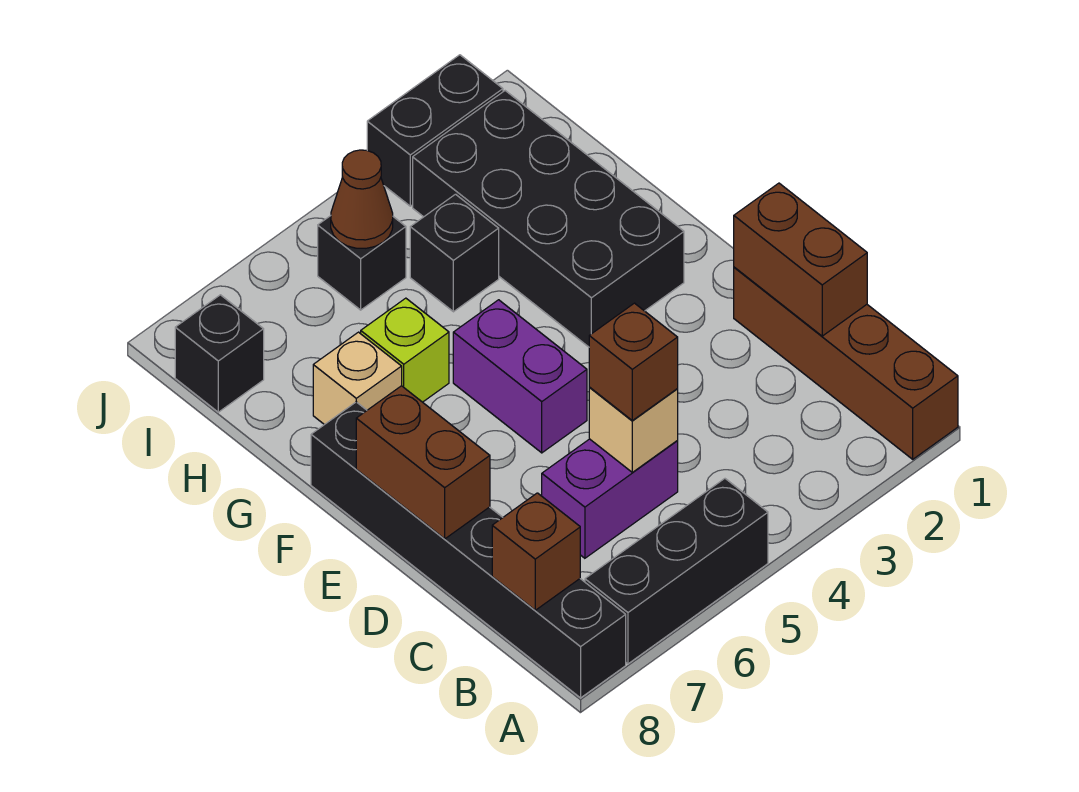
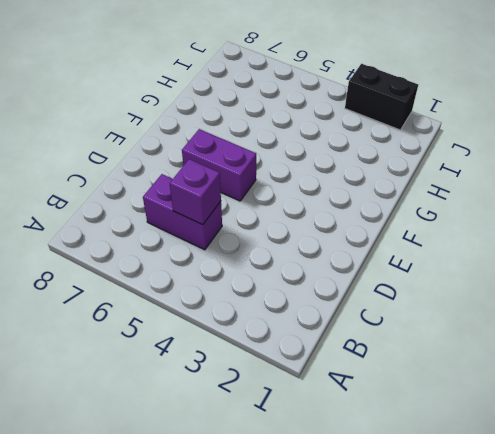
purple brick C5 level 2 -> tan brick C5 level 2
purple brick E5:E6 level 1 -> purple brick E5:F5 level 1
none -> brown brick A1:D1 level 1
none -> black brick A5:A7 level 1
none -> black brick A8:F8 level 1

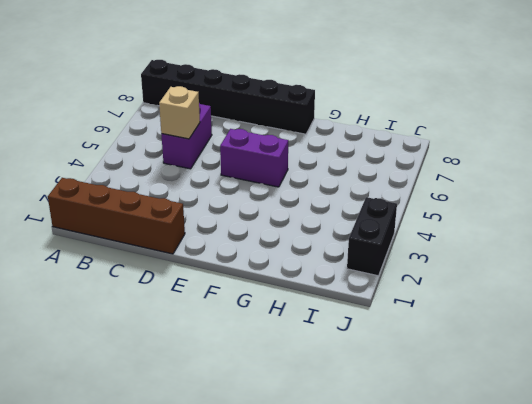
none -> black brick A5:A7 level 1
none -> black brick F2:I3 level 1
none -> lime brick G6 level 1

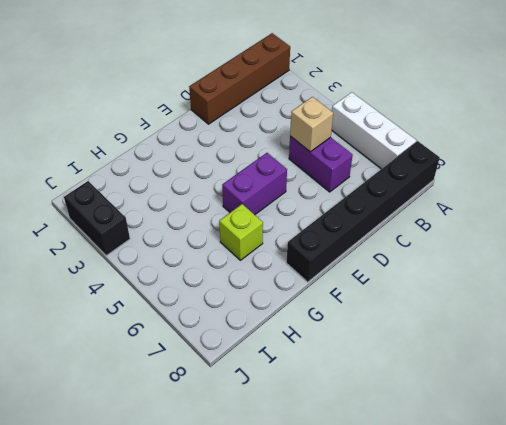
white brick A5:A7 level 1 -> black brick A5:A7 level 1
none -> black brick F2:I3 level 1
none -> tan brick G7 level 1
none -> black brick H4 level 1

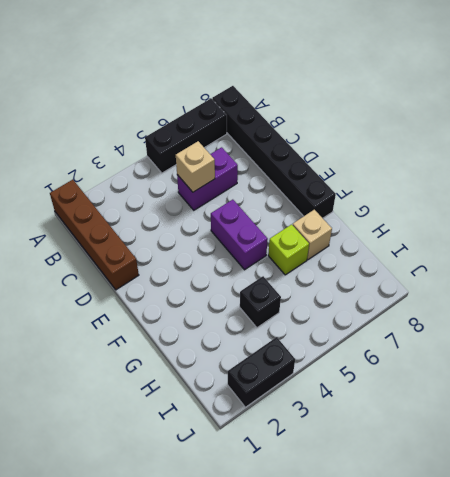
none -> black brick F2:I3 level 1
none -> black brick I5 level 1
none -> black brick I8 level 1

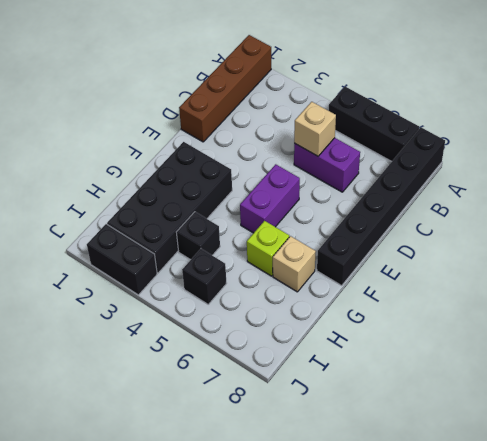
none -> black brick I8 level 1
none -> brown brick B8 level 2
none -> brown brick C1:D1 level 2

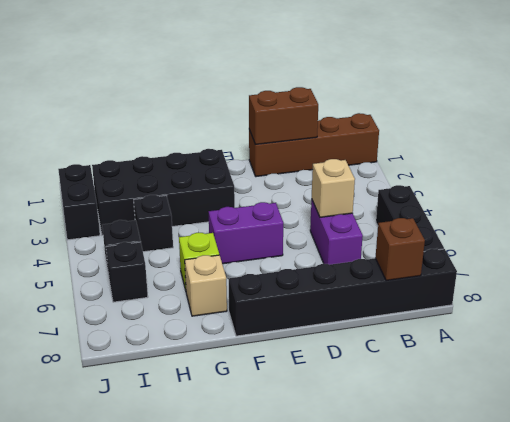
black brick I6 level 1 -> black brick I8 level 1
none -> brown brick D8:E8 level 2
none -> brown cone I5 level 2
none -> brown brick C5 level 3

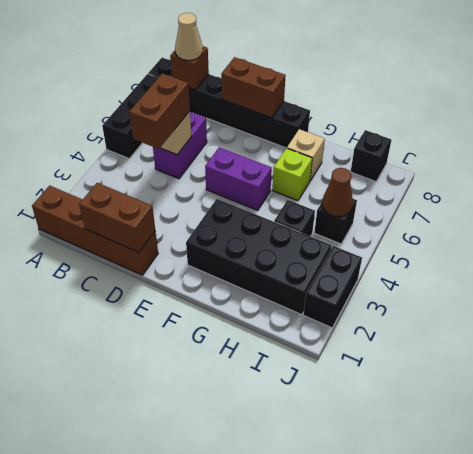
tan cone B8 level 3 -> none
brown brick C4:C5 level 3 -> brown brick C5 level 3

